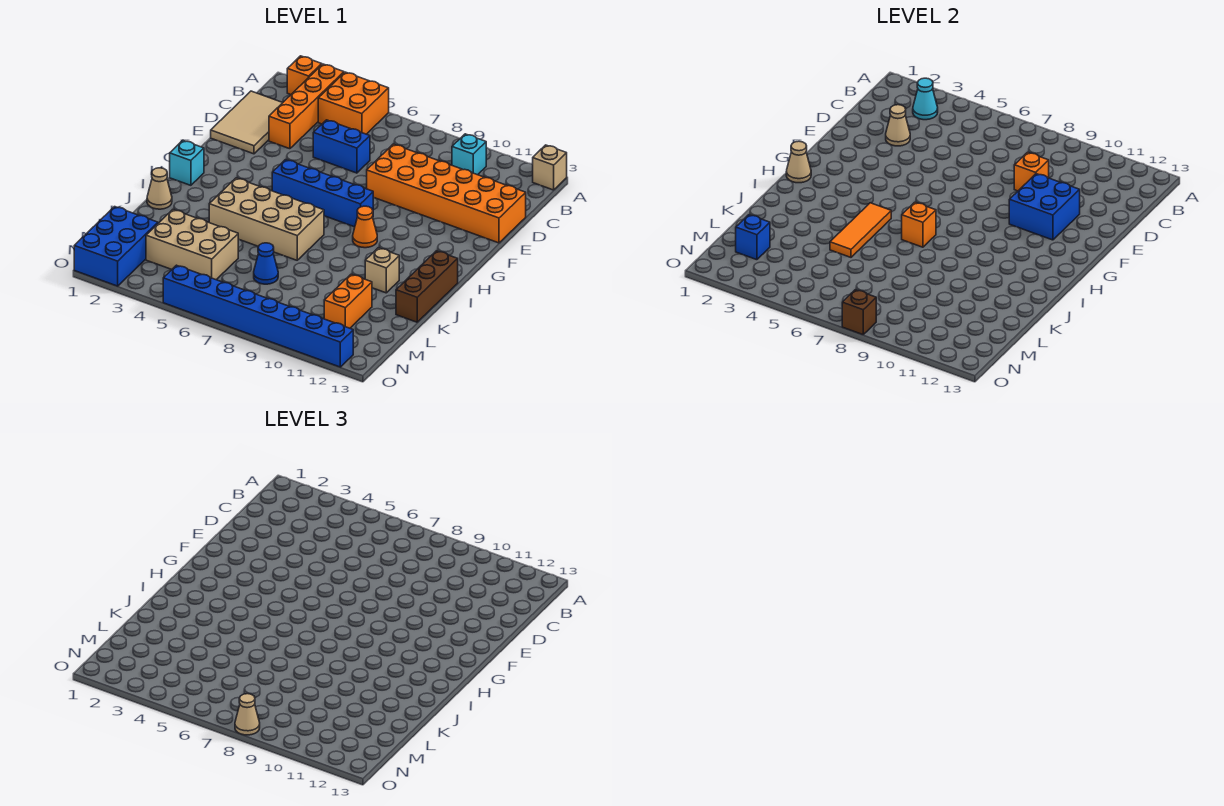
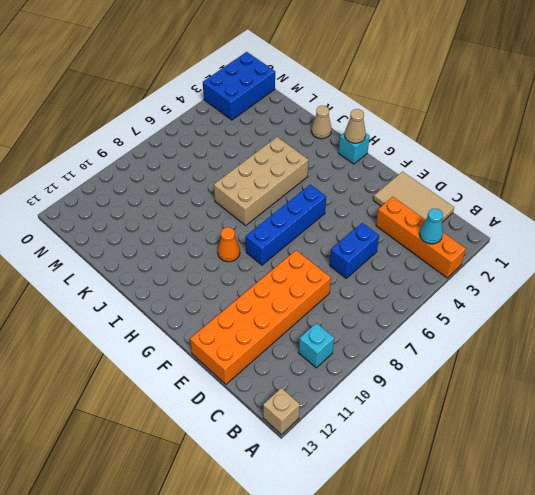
blue brick N1:O3 level 1 -> blue brick M1:O2 level 1
none -> orange brick A2 level 1
none -> orange brick A4:B5 level 1
none -> brown brick I13:K13 level 1
none -> tan brick J11 level 1

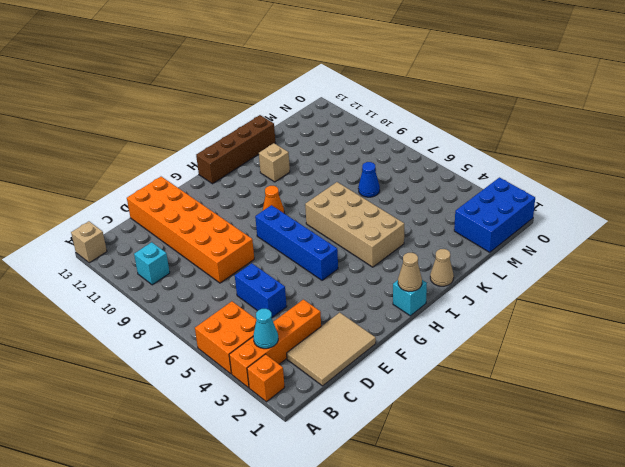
brown brick H13:K13 level 1 -> brown brick I13:K13 level 1
none -> tan brick L3:M5 level 1
none -> orange brick L11:M11 level 1
none -> blue brick O5:O12 level 1
none -> tan cone D3 level 2

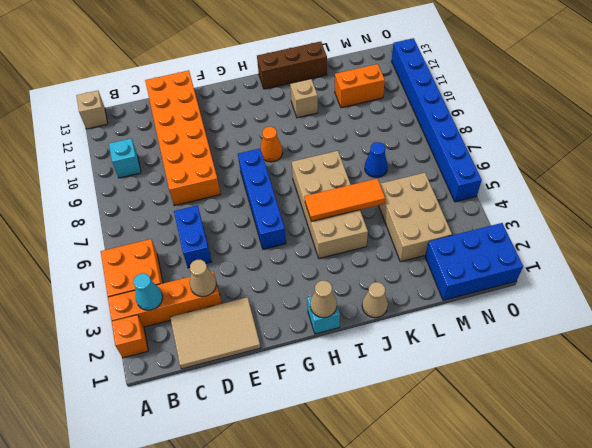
none -> orange brick D9 level 2
none -> blue brick E10:F11 level 2
none -> orange brick I7 level 2
none -> blue brick M2 level 2

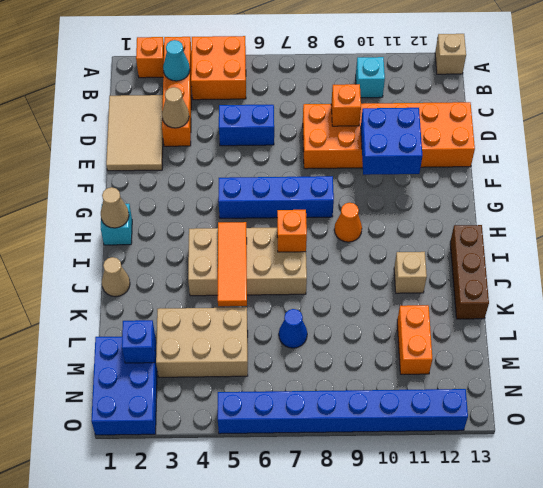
none -> brown brick O8 level 2
none -> tan cone O8 level 3

